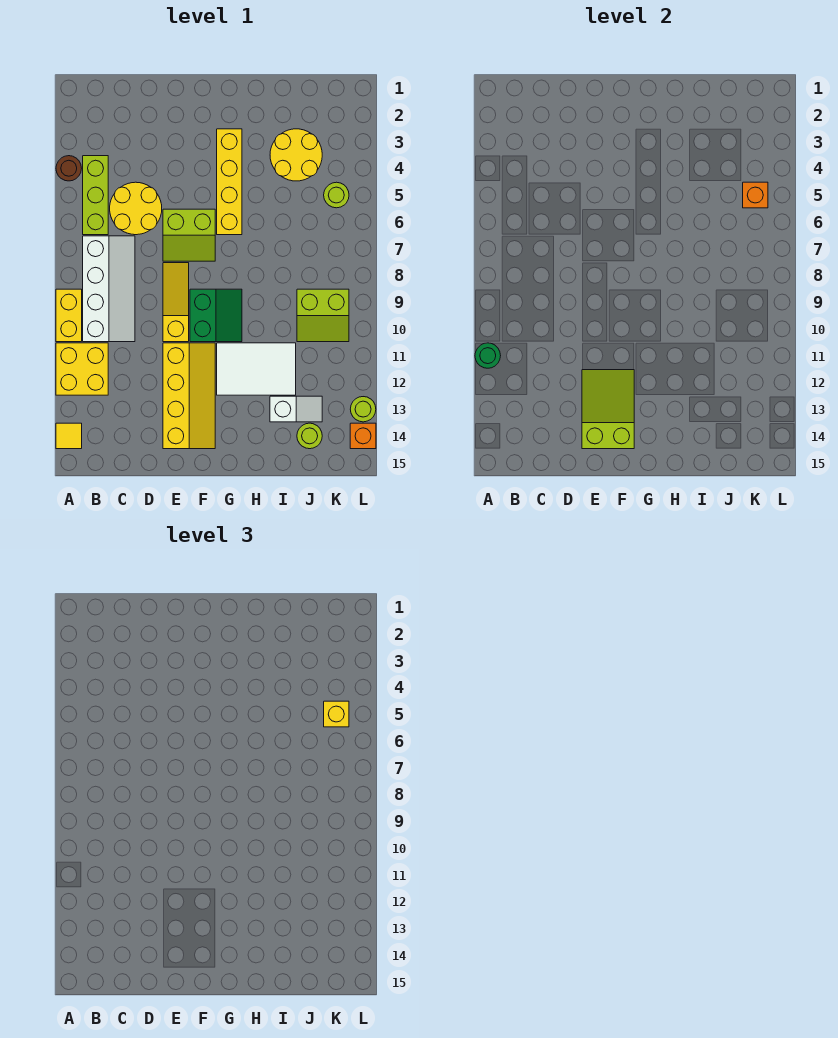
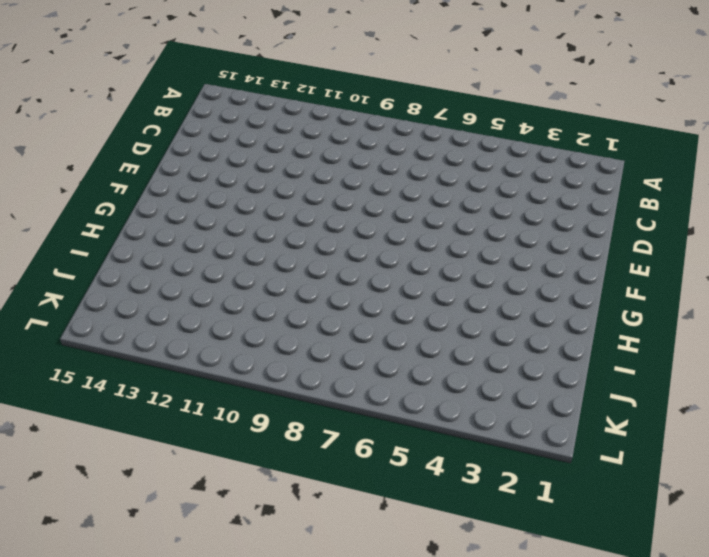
none -> brown round brick A4 level 1
none -> yellow brick A9:A10 level 1
none -> yellow brick A11:B12 level 1

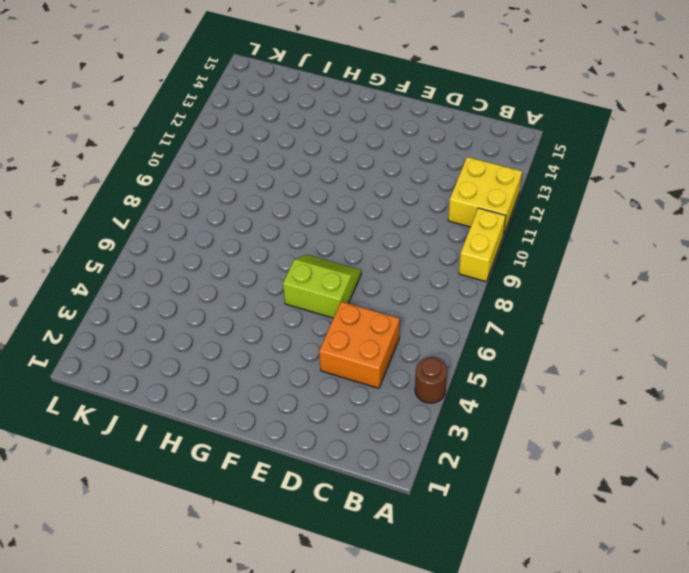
orange brick C4:D5 level 1 -> yellow round brick C5:D6 level 1
none -> yellow tile A14 level 1
none -> lime brick B4:B6 level 1
none -> white slope B7:C10 level 1 top B

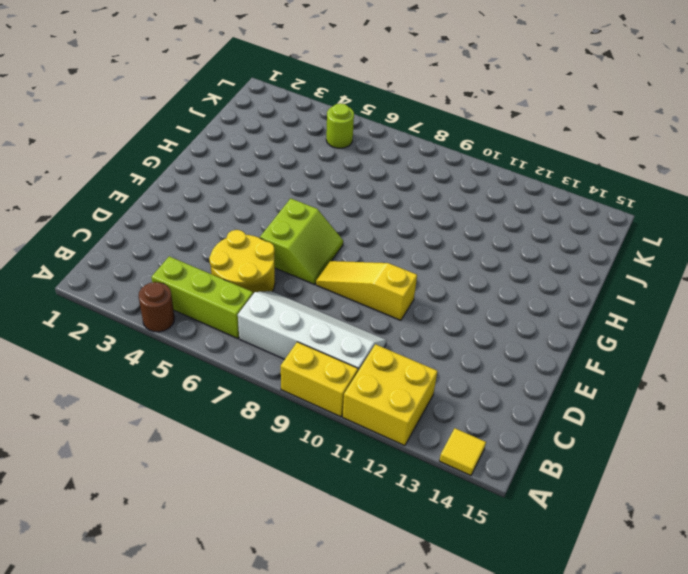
none -> yellow slope E11:F14 level 1 top E
none -> green slope F9:G10 level 1 top F
none -> yellow brick G3:G6 level 1

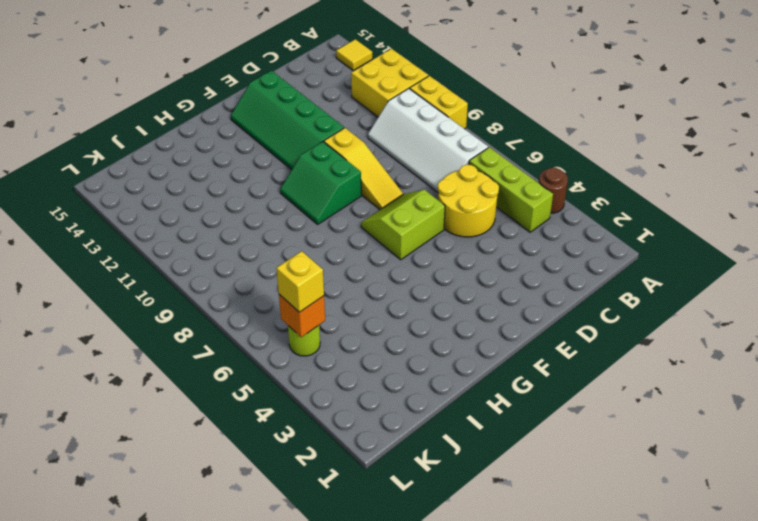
green slope E11:F14 level 1 top E -> yellow slope E11:F14 level 1 top E
none -> yellow brick G3:G6 level 1
none -> white tile G11:I12 level 1
none -> yellow round brick I3:J4 level 1

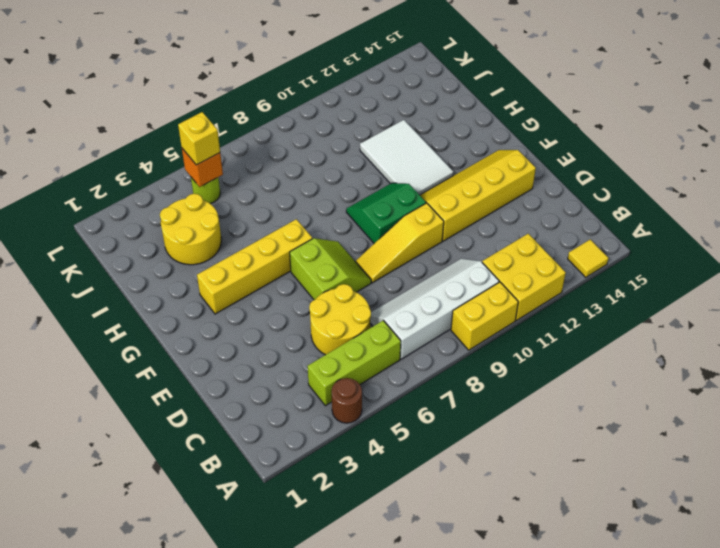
none -> white slope I13:J13 level 1 top I
none -> lime slope J9:K10 level 1 top 9
none -> lime round brick J14 level 1

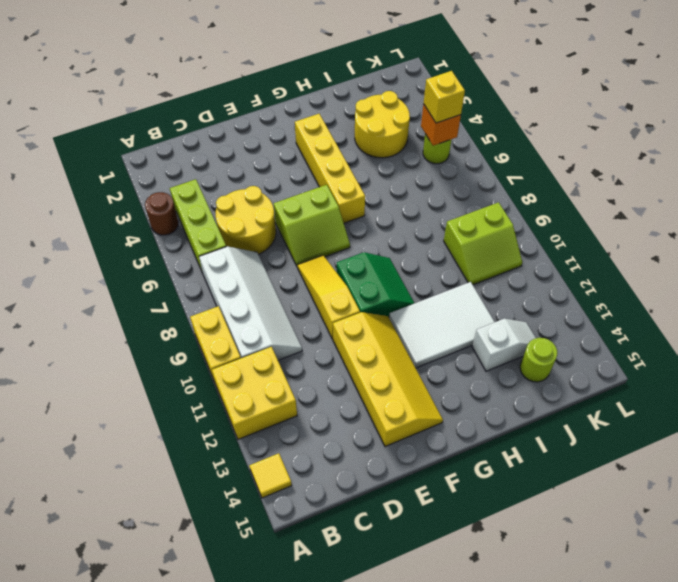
none -> lime round brick L13 level 1
none -> orange brick L14 level 1
none -> green round brick A11 level 2

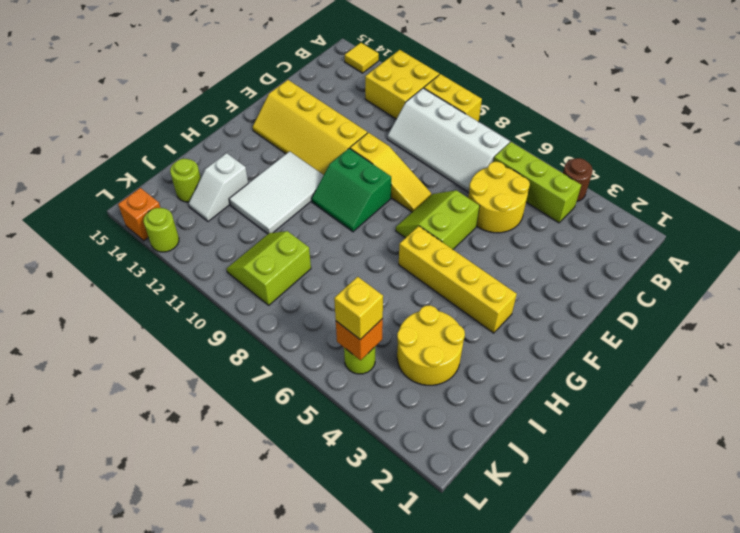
none -> green round brick A11 level 2
none -> lime slope E12:F14 level 2 top 14

